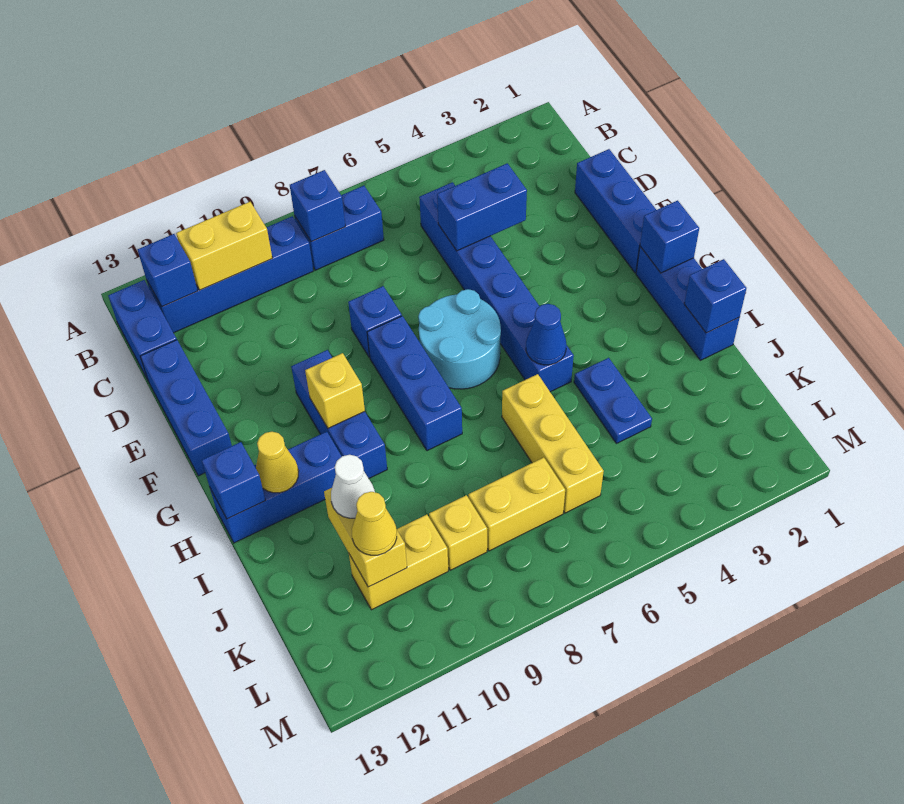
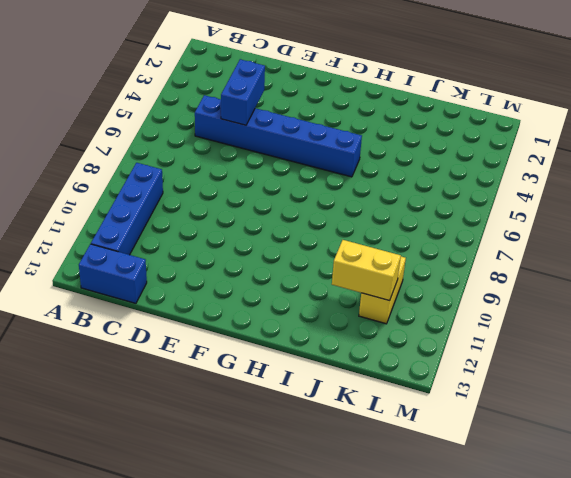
none -> blue brick B7:B8 level 1
none -> blue brick D1:F1 level 1
none -> blue brick D13:F13 level 1
none -> blue brick E8 level 1

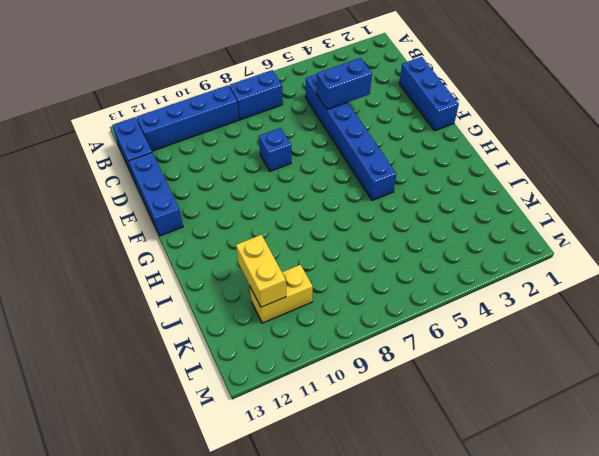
none -> cyan round brick F6:G7 level 1
none -> blue brick F8:H8 level 1
none -> blue brick F10:H10 level 1
none -> blue brick G1:I1 level 1

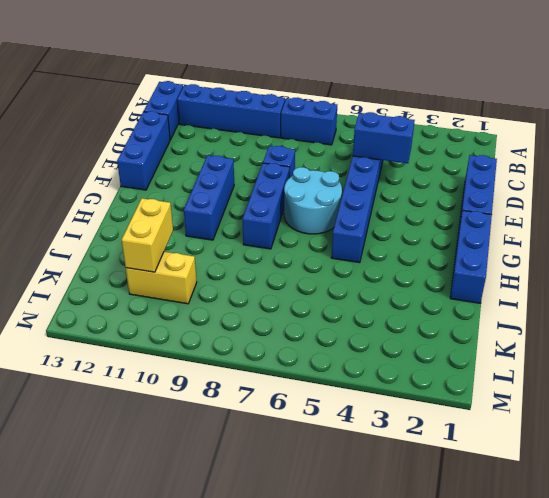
none -> blue brick H11:H13 level 1
none -> blue plate I4:J4 level 1
none -> yellow brick I6:K6 level 1
none -> yellow brick K7:K8 level 1

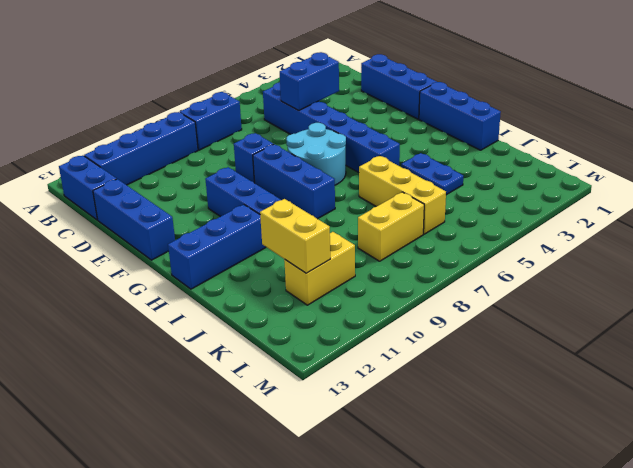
none -> yellow brick K9 level 1
none -> blue brick B8 level 2
none -> yellow brick B10:B11 level 2
none -> blue brick B12 level 2

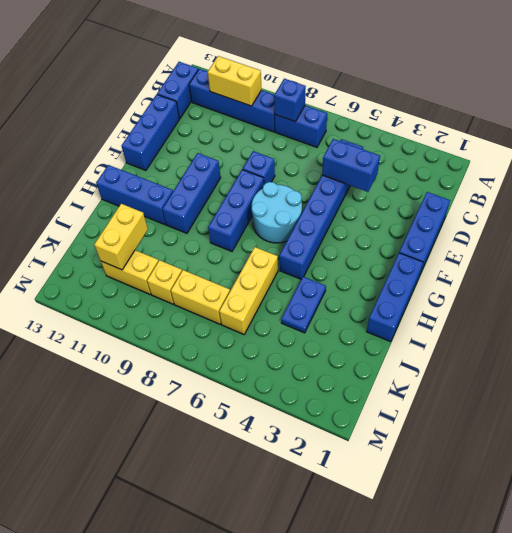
none -> blue brick B12 level 2
none -> blue brick G1 level 2
none -> yellow brick G10 level 2
none -> blue cone H5 level 2

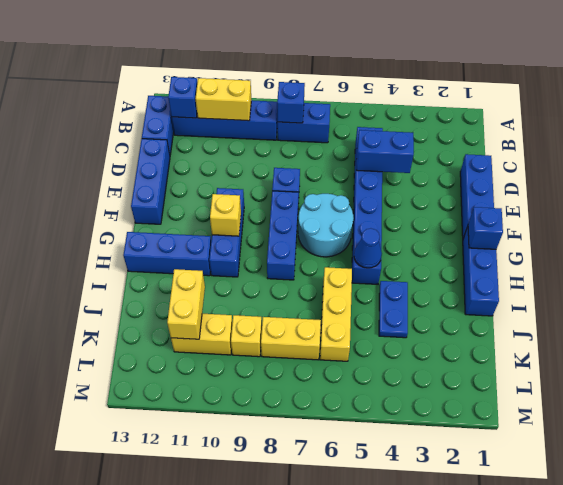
none -> yellow cone H12 level 2
none -> blue brick H13 level 2
none -> blue brick I1 level 2
none -> white cone J11 level 3

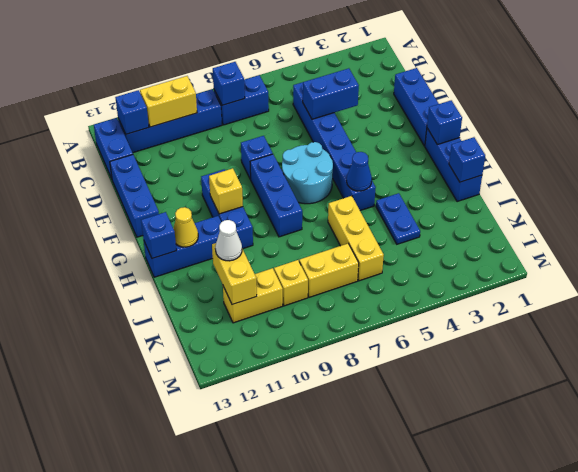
none -> yellow cone K11 level 3

